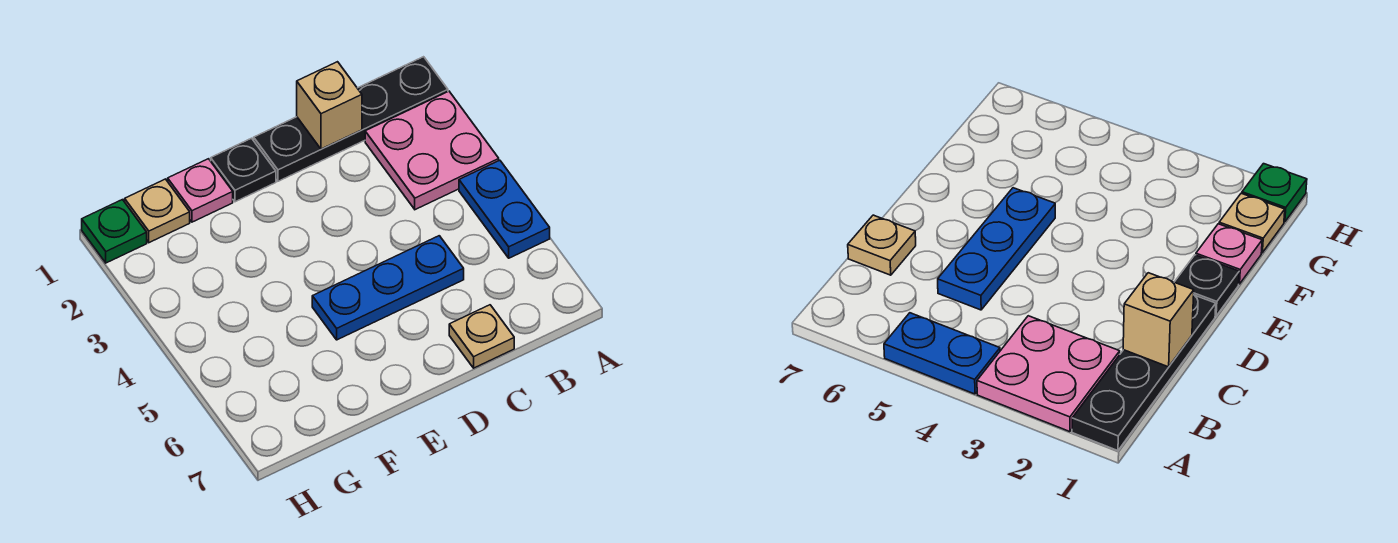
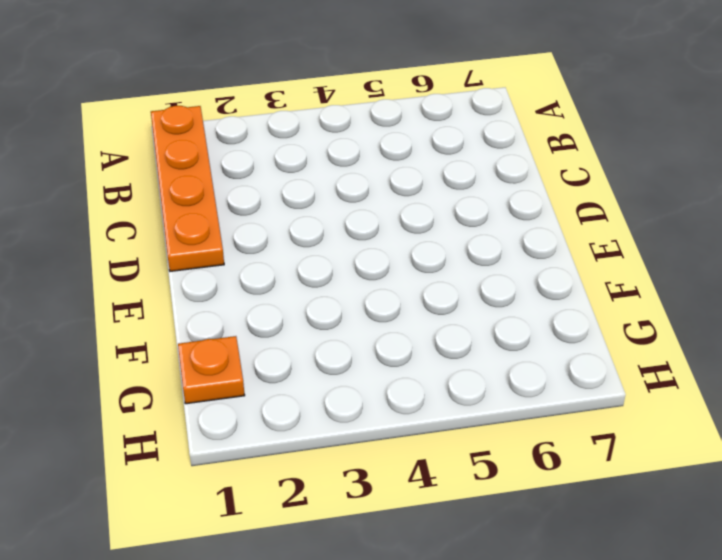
orange plate A1:D1 level 1 -> black plate A1:D1 level 1
orange plate G1 level 1 -> tan plate G1 level 1
none -> pink plate A2:B3 level 1
none -> blue plate A4:A5 level 1

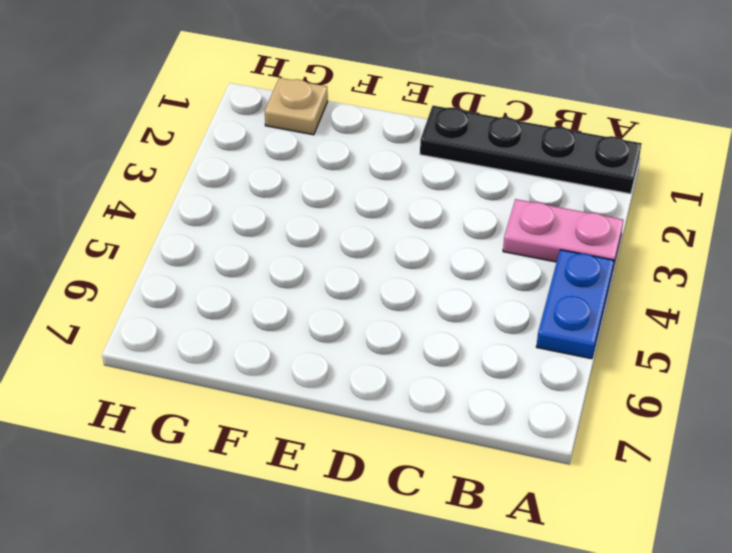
pink plate A3:B3 level 1 -> pink plate A2:B3 level 1
none -> blue plate C5:E5 level 1
none -> tan plate C7 level 1

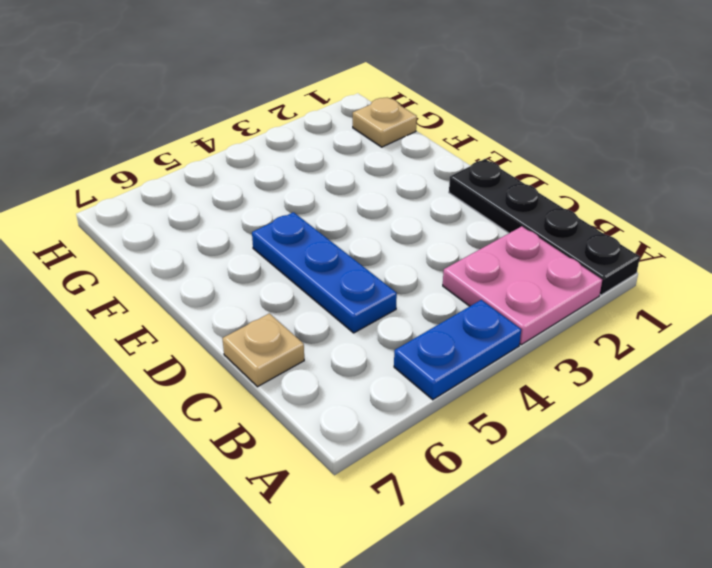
none -> black plate E1 level 1
none -> pink plate F1 level 1

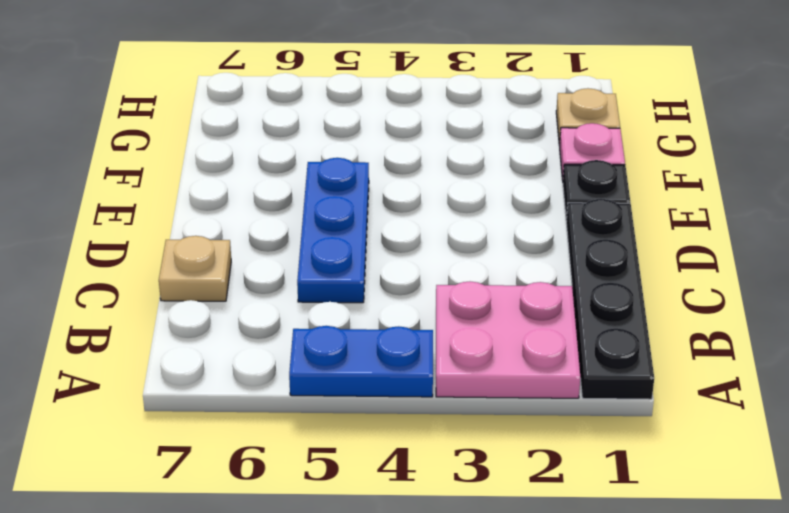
none -> green plate H1 level 1
none -> tan brick C1 level 2

